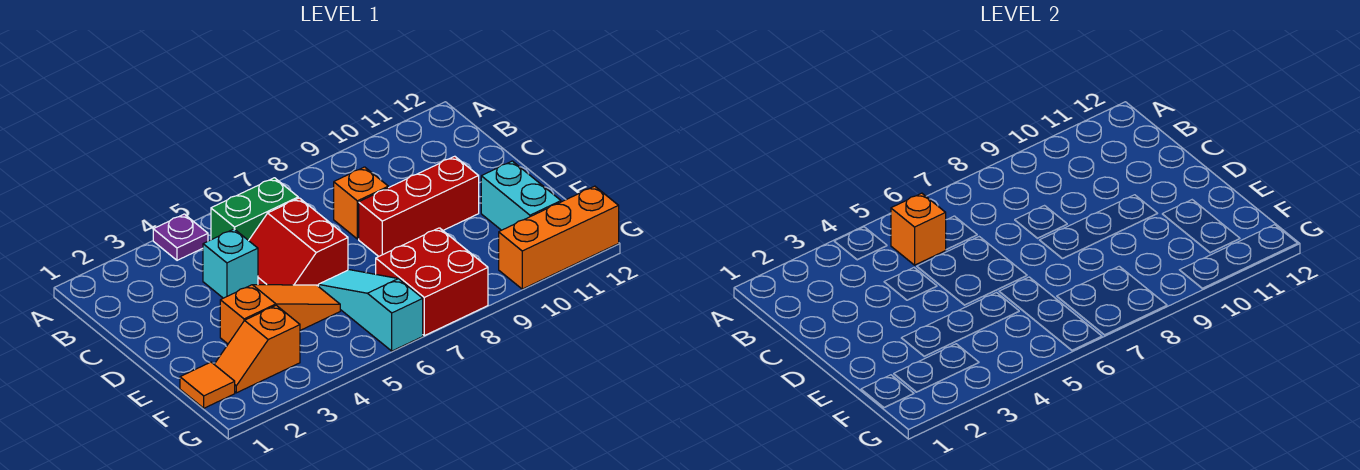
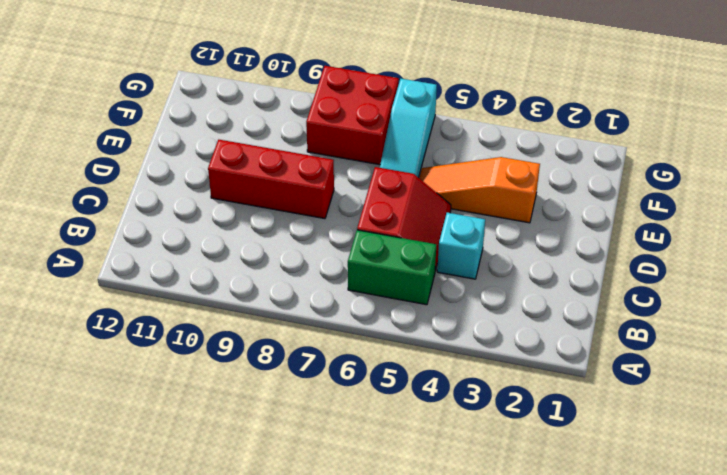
none -> purple plate A4 level 1
none -> orange brick C8 level 1
none -> cyan brick E11:F11 level 1

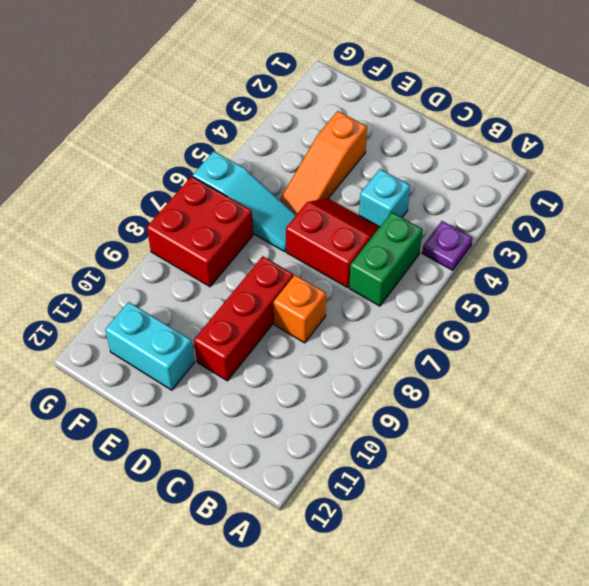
none -> orange tile F1 level 1
none -> orange slope F2:F3 level 1 top 3
none -> orange brick G10:G12 level 1

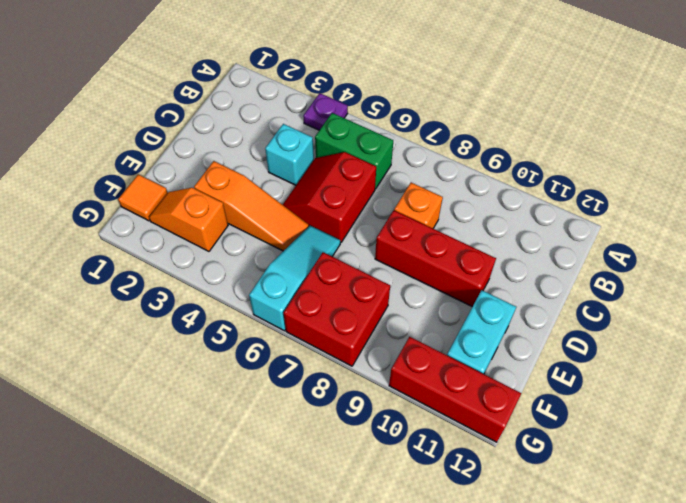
red brick G10:G12 level 1 -> orange brick G10:G12 level 1
none -> orange brick B5 level 2

